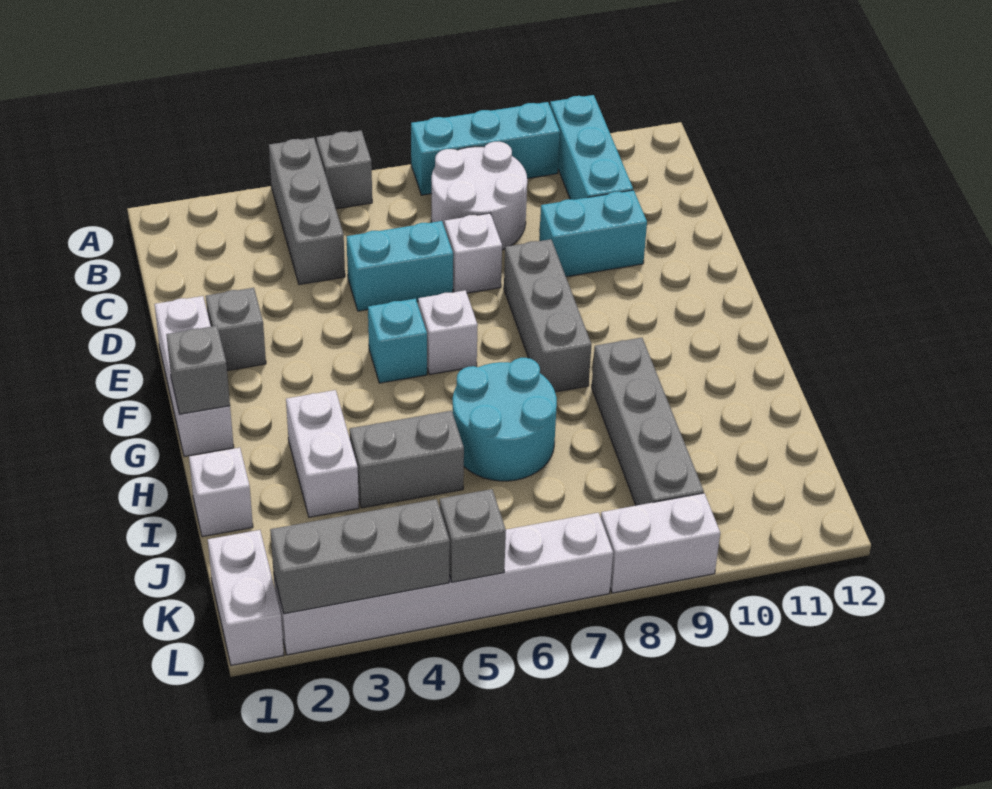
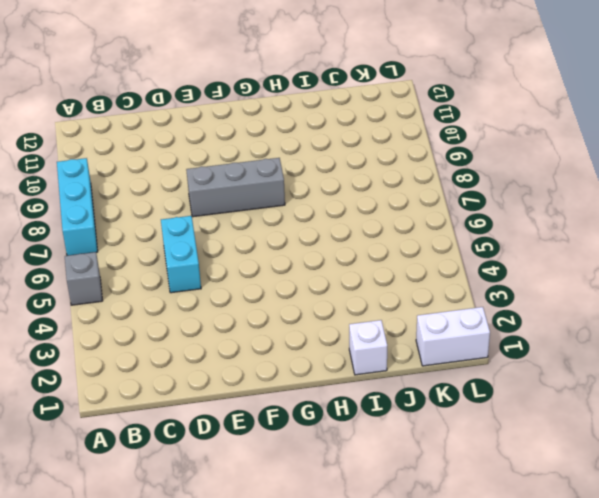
none -> grey brick A4:C4 level 1
none -> cyan brick A10:C10 level 1
none -> white round brick B7:C8 level 1

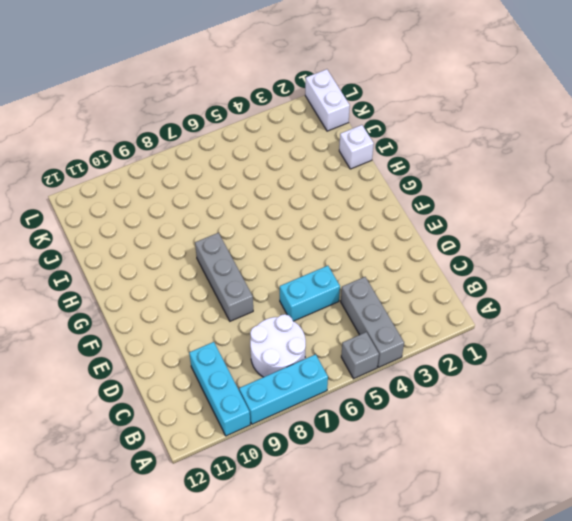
none -> white brick D7 level 1
none -> cyan brick D9:D10 level 1
none -> white brick E1:G1 level 1

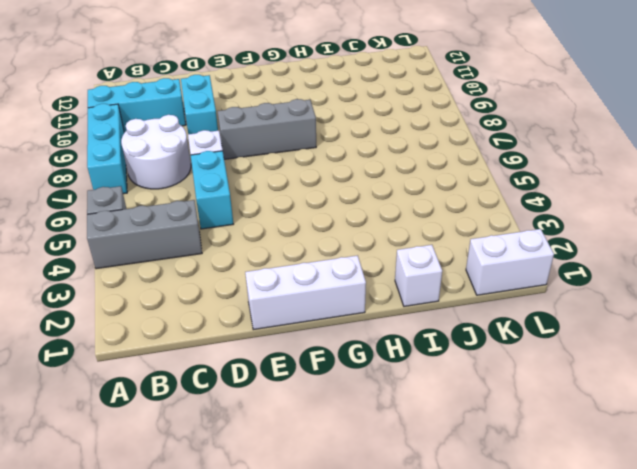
none -> grey brick E2 level 1
none -> cyan brick F5 level 1
none -> white brick F6 level 1

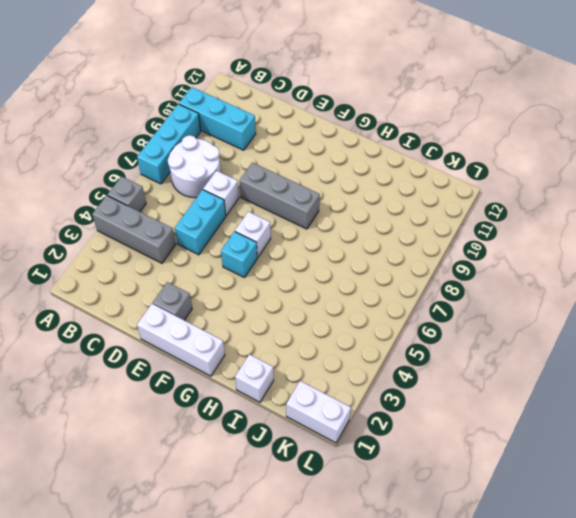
none -> cyan brick D9:D10 level 1
none -> white brick H3:I3 level 1
none -> cyan round brick H6:I7 level 1

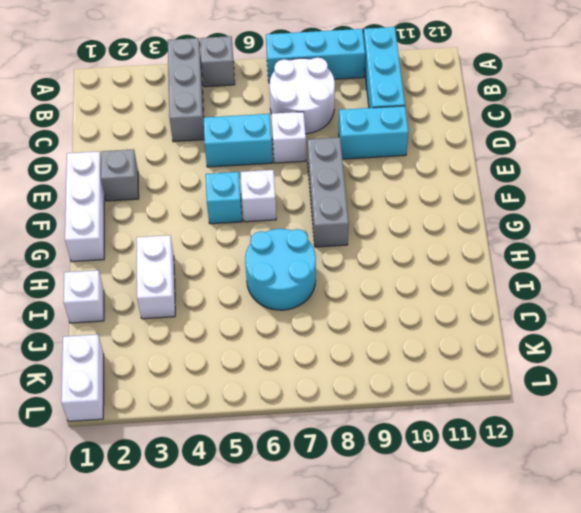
none -> grey brick H9:K9 level 1
none -> grey brick I4:I5 level 1
none -> white brick L2:L7 level 1

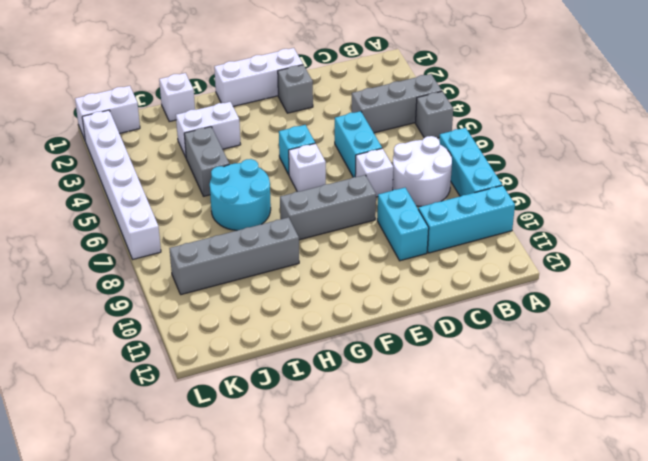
none -> white brick L8:L9 level 1
none -> grey brick G1 level 2
none -> grey brick L2:L4 level 2

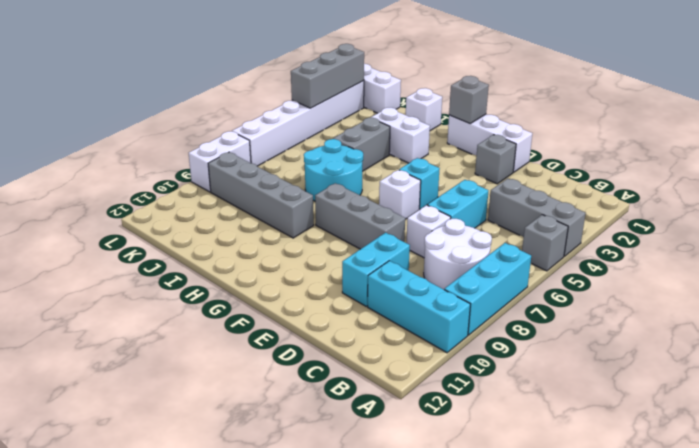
none -> grey brick L5 level 2

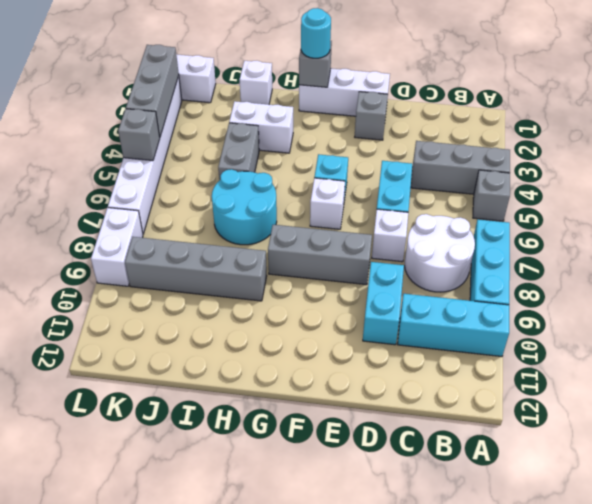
cyan round brick G1 level 3 -> none

